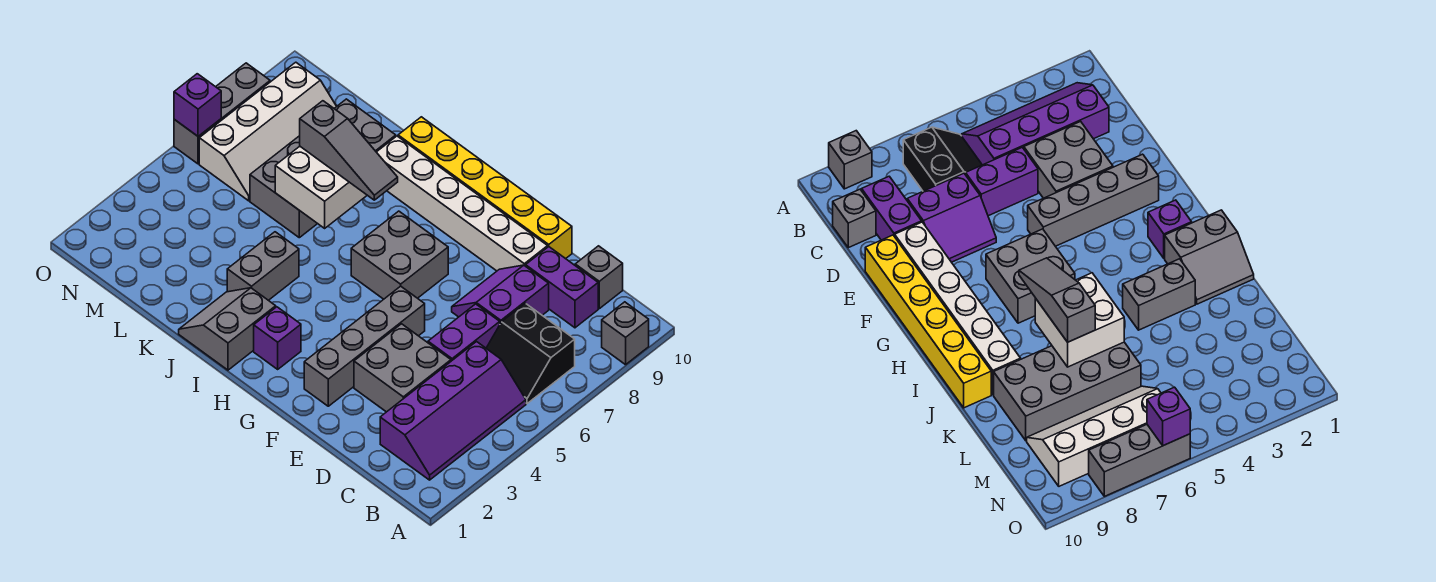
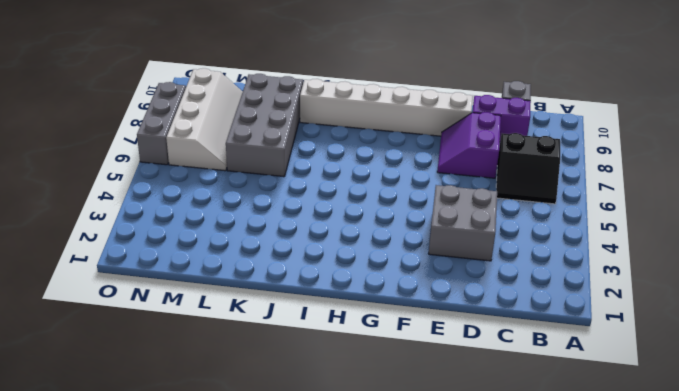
none -> grey brick A9 level 1
none -> purple slope B2:C5 level 1 top C
none -> purple brick D5:D6 level 1

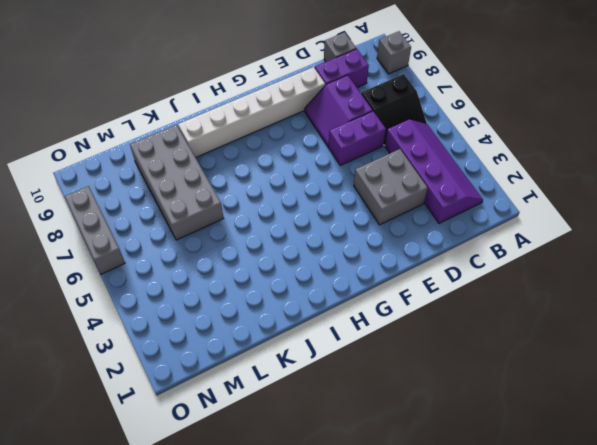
purple brick D6:E6 level 1 -> purple brick D5:D6 level 1
none -> yellow brick E10:J10 level 1
none -> grey brick F2:F5 level 1
none -> grey brick G6:H7 level 1

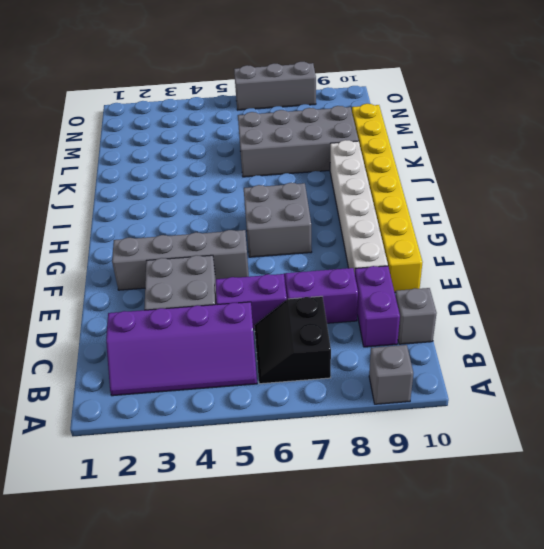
yellow brick E10:L10 level 1 -> yellow brick E10:J10 level 1
none -> purple brick H2 level 1
none -> grey slope I1:J2 level 1 top I
none -> grey brick J3:J4 level 1

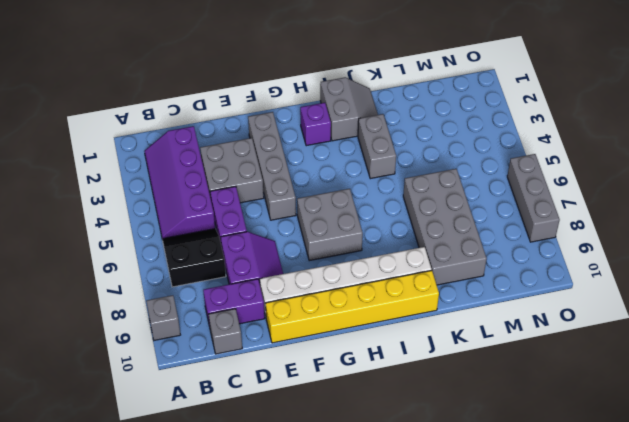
none -> white slope M6:N9 level 1 top N
none -> white brick J6:K7 level 2
none -> purple brick O6 level 2

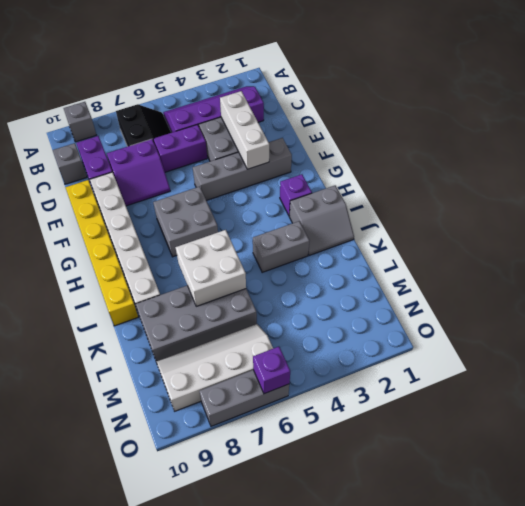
white brick D3:F3 level 2 -> none
none -> grey slope I7:K7 level 3 top K

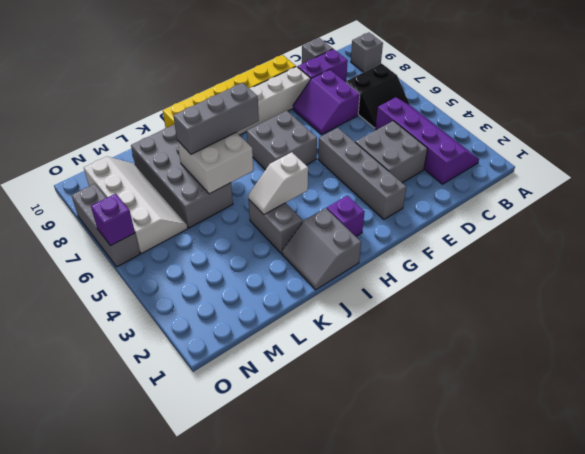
white slope I4:J4 level 2 top I -> none
grey brick I7:K7 level 3 -> grey slope I7:K7 level 3 top K
none -> purple brick D5:D6 level 1

